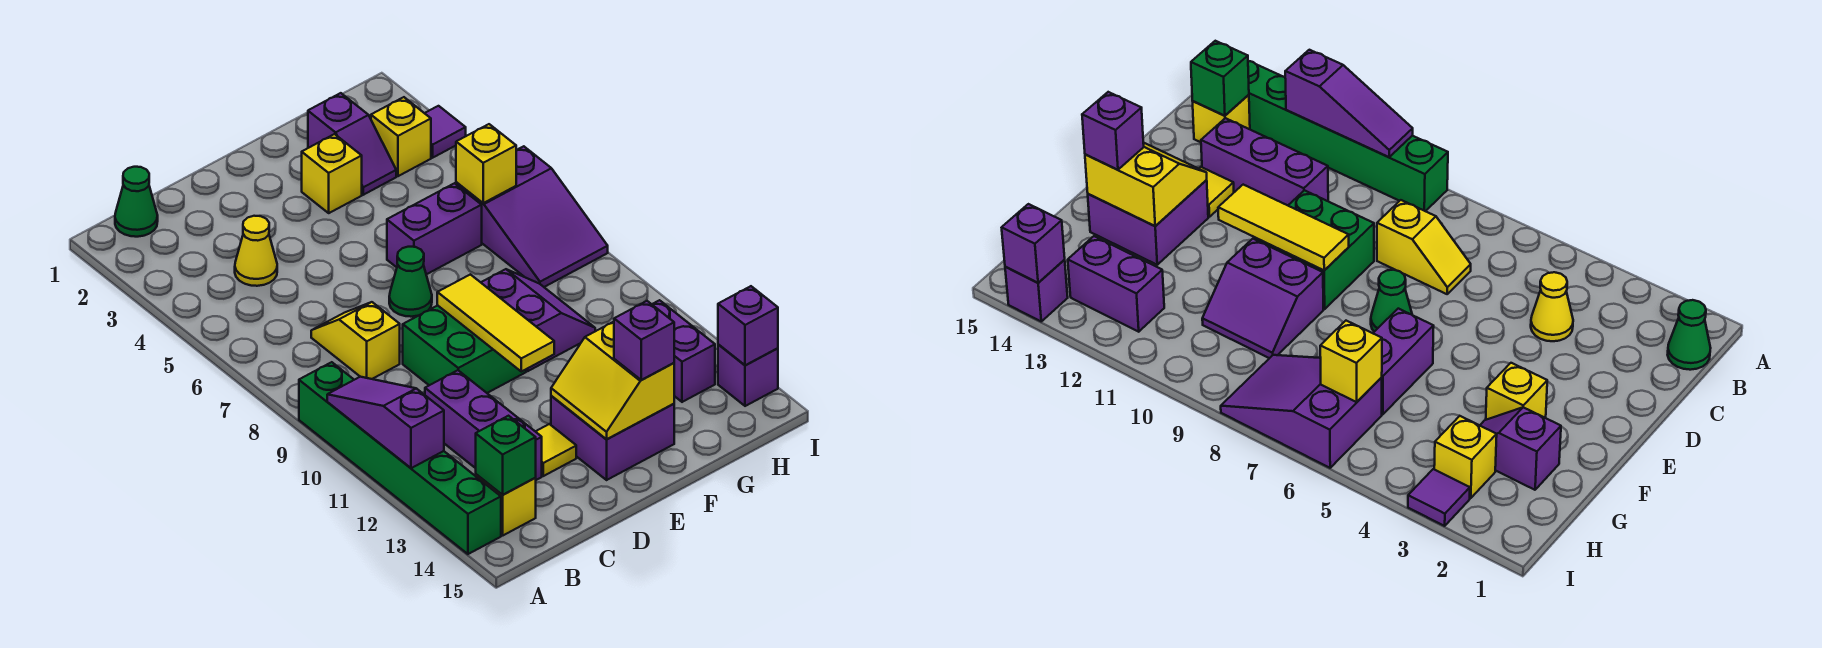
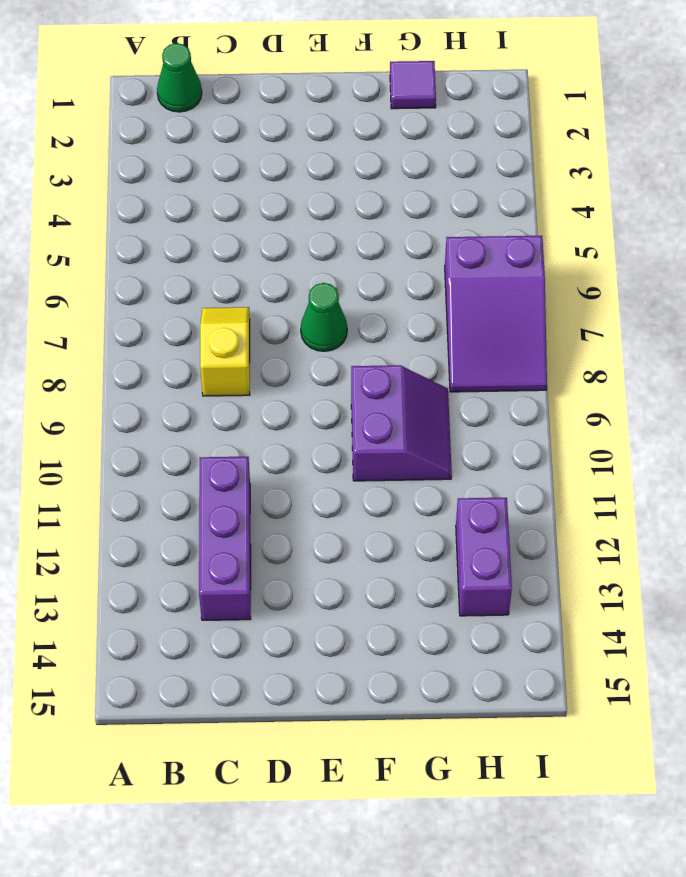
purple tile G1 level 1 -> purple tile I3 level 1
none -> green brick A9:A14 level 1
none -> yellow brick B14 level 1
none -> yellow cone C4 level 1

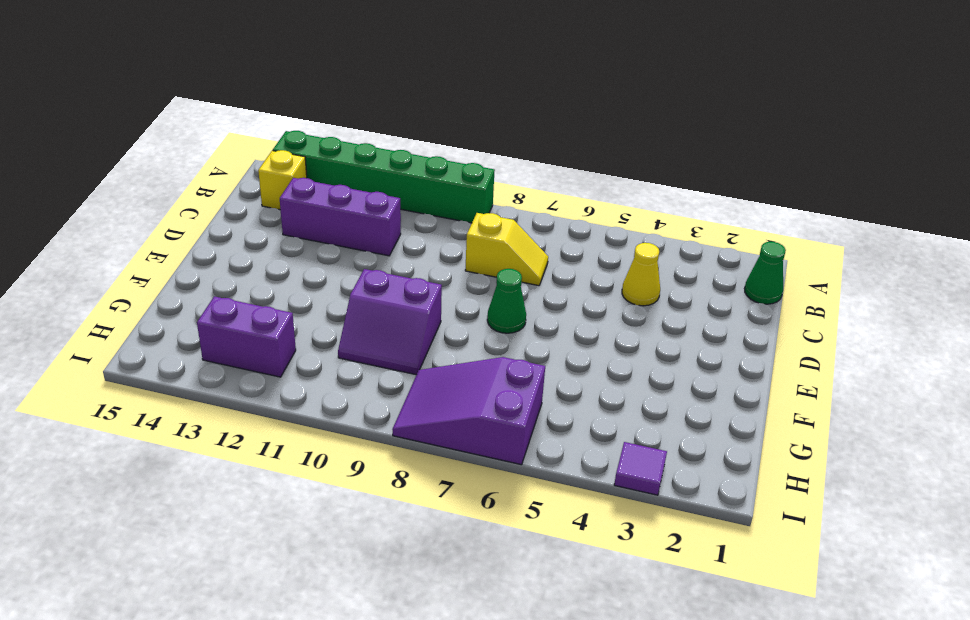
none -> green brick D9:E10 level 1
none -> yellow tile D13 level 1
none -> purple brick E13:F14 level 1

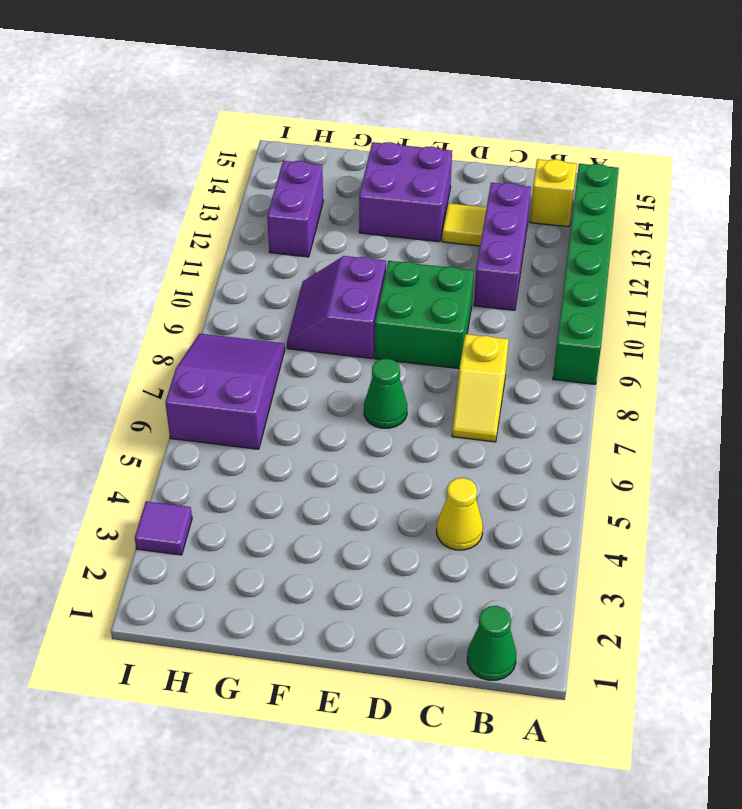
none -> yellow brick F3 level 1
none -> purple brick F6:G6 level 1
none -> purple slope G2:G3 level 1 top 2

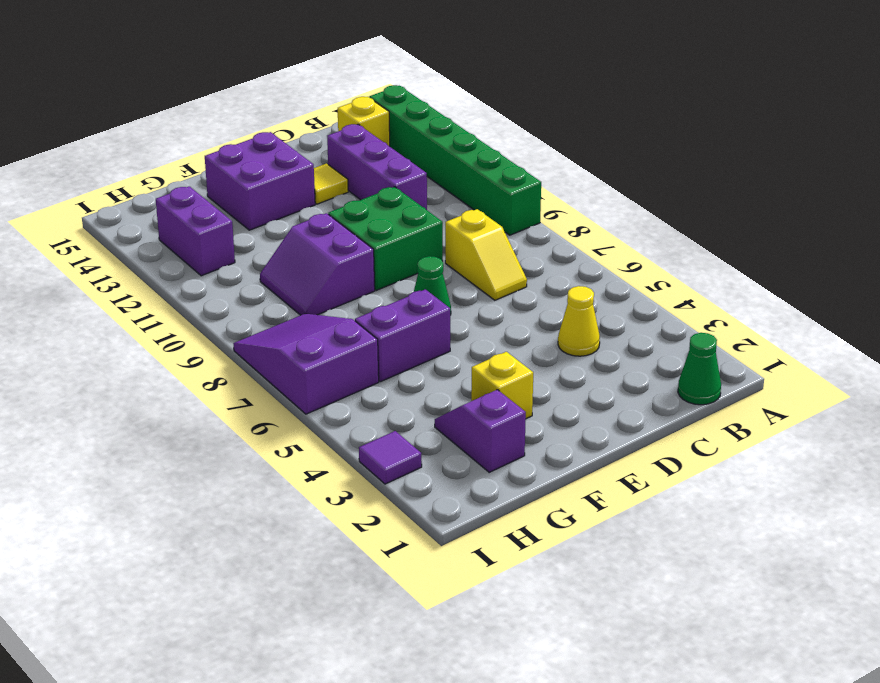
none -> yellow brick H3 level 1
none -> purple brick I14 level 1
none -> purple slope A10:A12 level 2 top 12

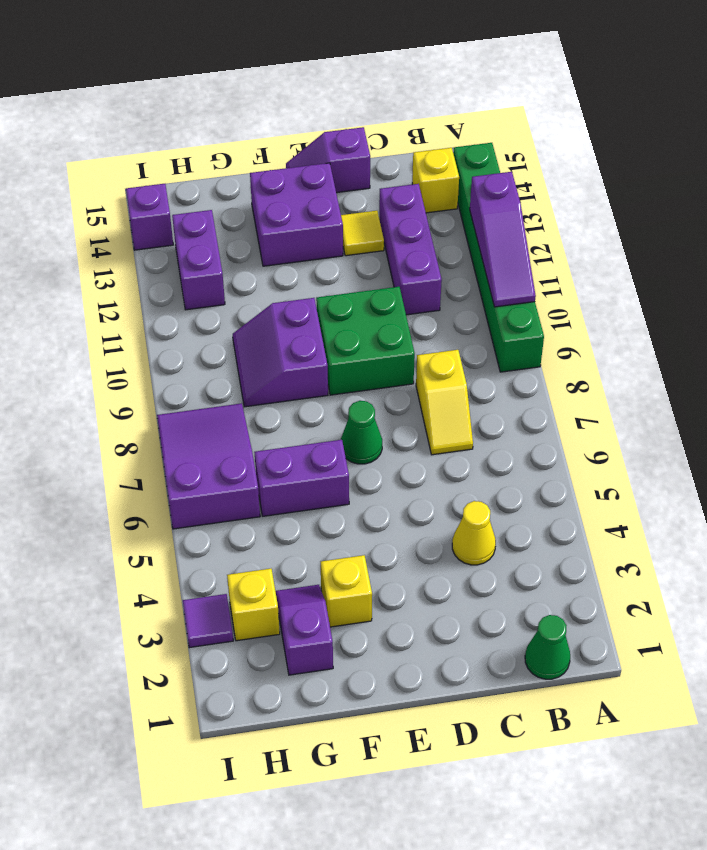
purple slope D15:E15 level 1 top D -> none
none -> green brick B14 level 2
none -> yellow tile E9:E11 level 2
none -> yellow slope E13:F14 level 2 top F

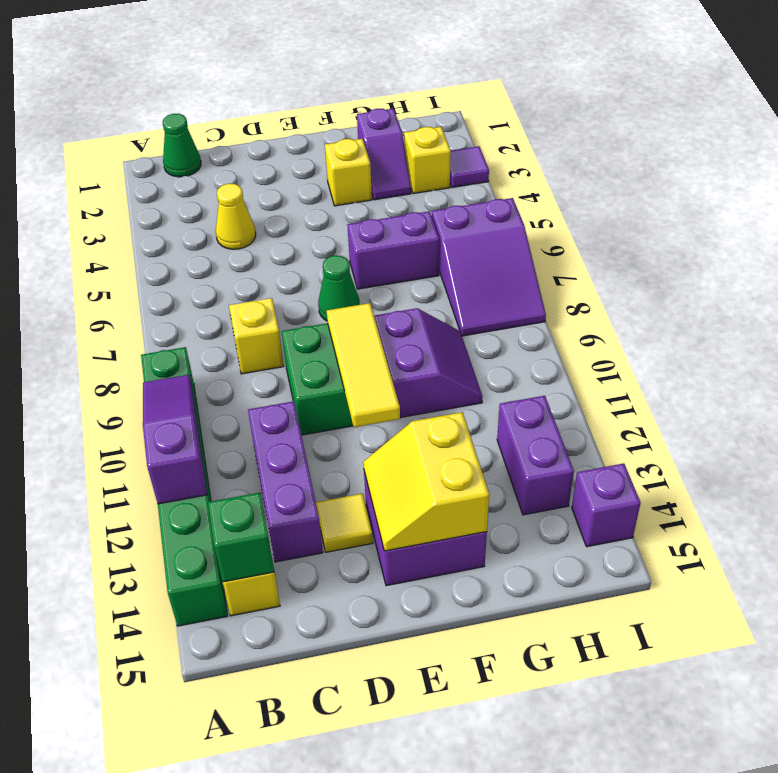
none -> yellow brick H6 level 2
none -> purple brick I14 level 2
none -> purple brick F14 level 3

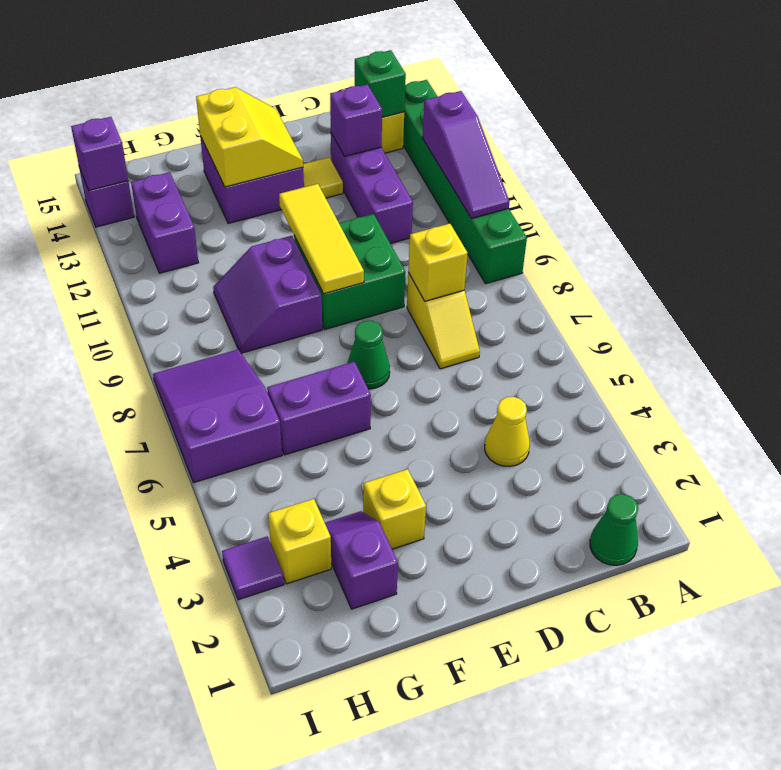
yellow brick C8 level 2 -> yellow brick H6 level 2
purple brick C13 level 2 -> purple brick F14 level 3

